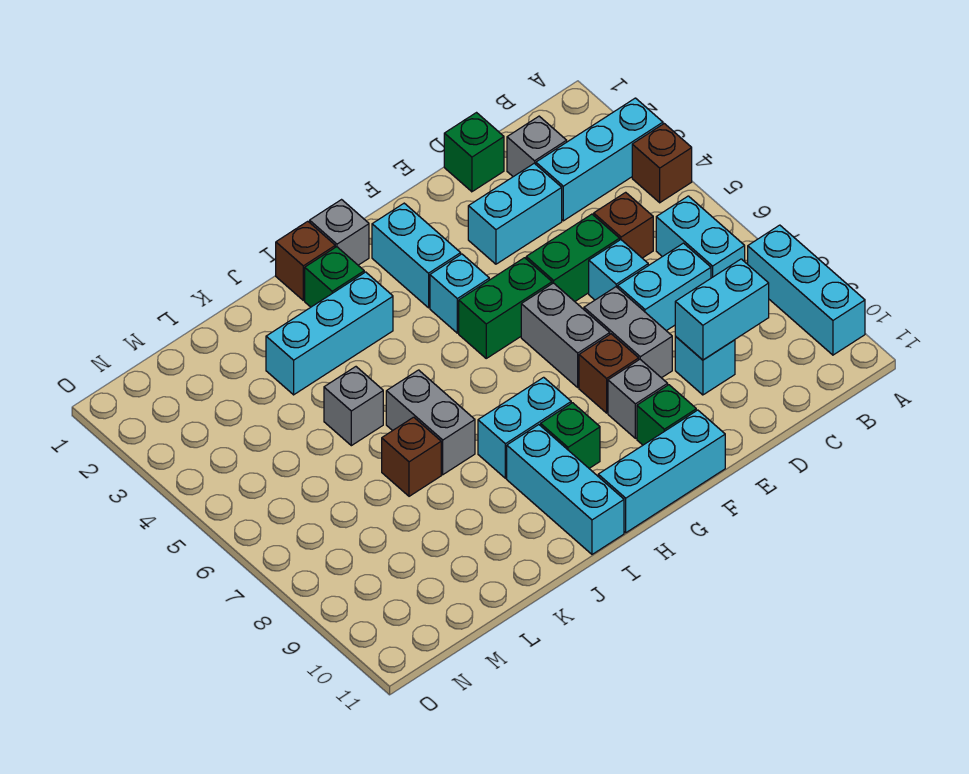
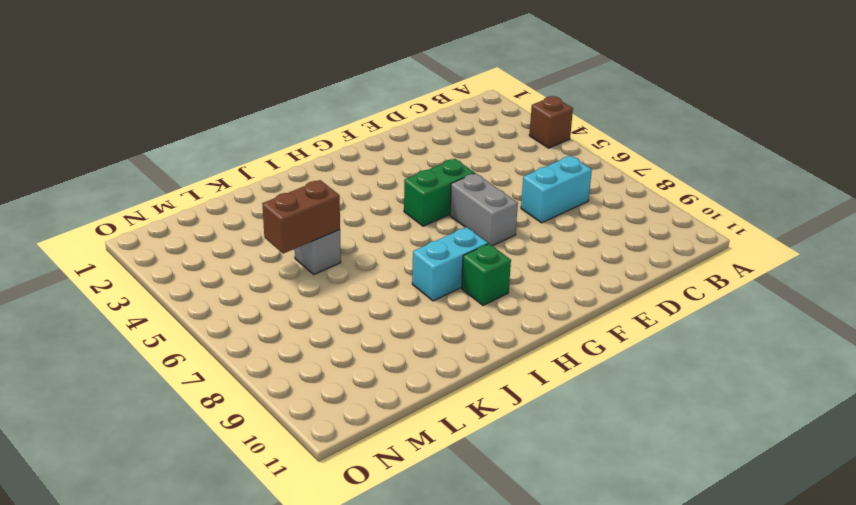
brown brick K5:L5 level 2 -> none
none -> cyan brick A3:C3 level 1
none -> cyan brick A8:A10 level 1
none -> cyan brick B6:B7 level 1
none -> grey brick C2 level 1

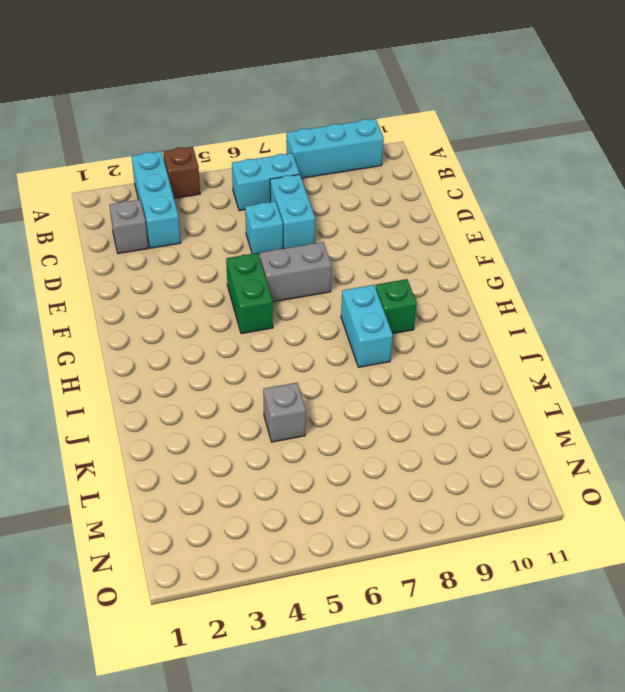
none -> brown brick C5 level 1
none -> green brick D1 level 1
none -> cyan brick D3:E3 level 1
none -> green brick D5:E5 level 1

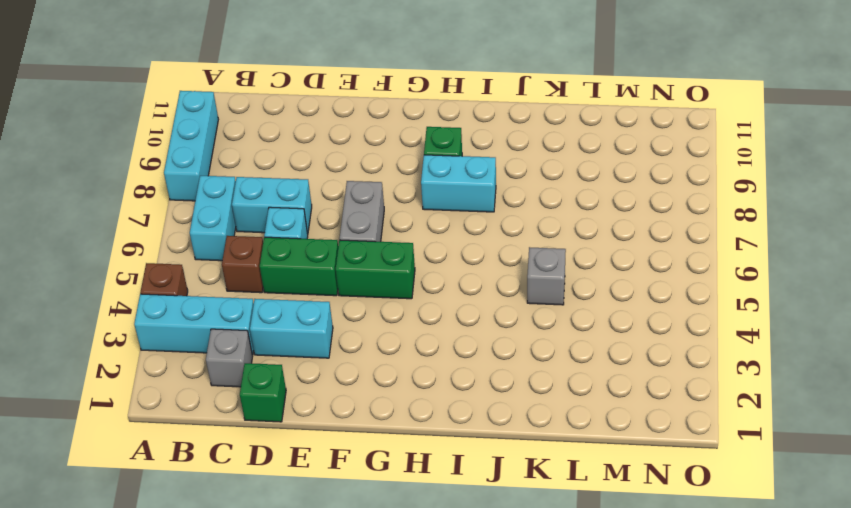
none -> cyan brick D9 level 1
none -> grey brick E7:E8 level 1
none -> brown brick F8 level 1
none -> grey brick F9 level 1

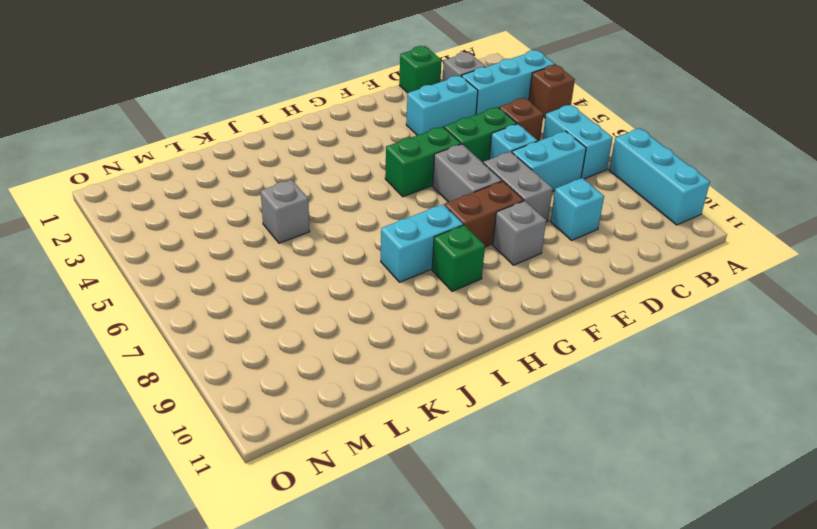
brown brick F8:G8 level 1 -> brown brick F8 level 1
none -> green brick F10 level 1
none -> cyan brick F11:H11 level 1
none -> cyan brick G2:G3 level 1
none -> cyan brick G4 level 1

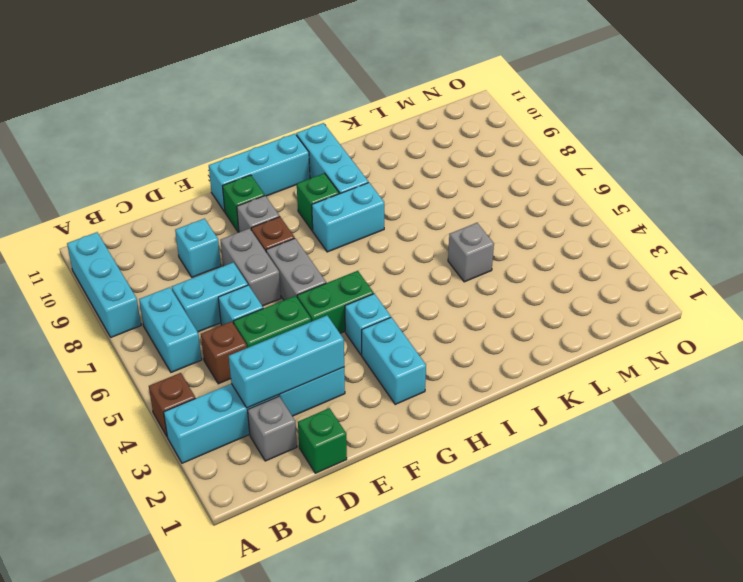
cyan brick C3:E3 level 2 -> cyan brick I3:K3 level 1
none -> grey brick H1 level 1
none -> brown brick I1 level 1
none -> green brick I2 level 1
none -> grey brick J6:J7 level 1

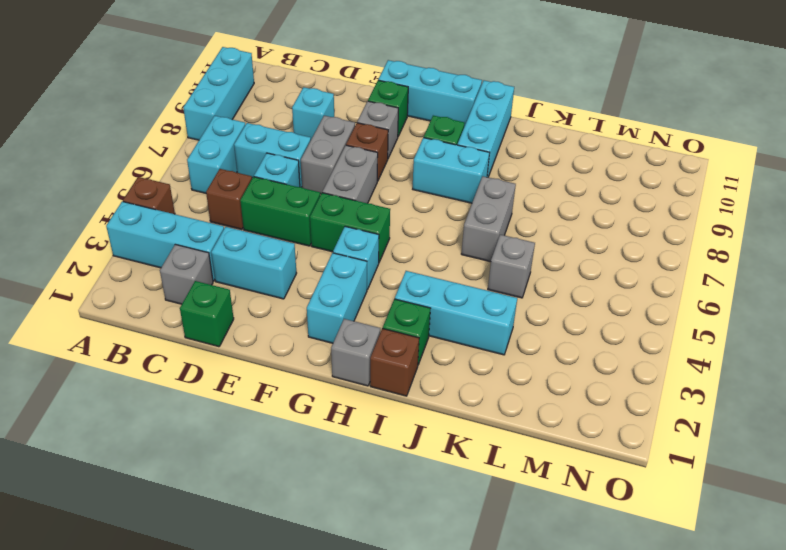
none -> brown brick K7 level 1
none -> cyan brick C9:D9 level 2

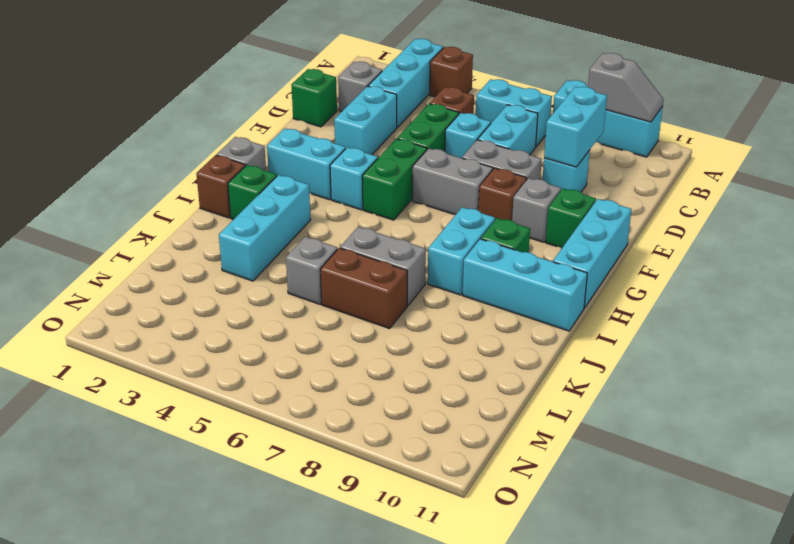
grey slope A9:A10 level 2 top 9 -> none
brown brick K6:K7 level 1 -> brown brick K7 level 1

